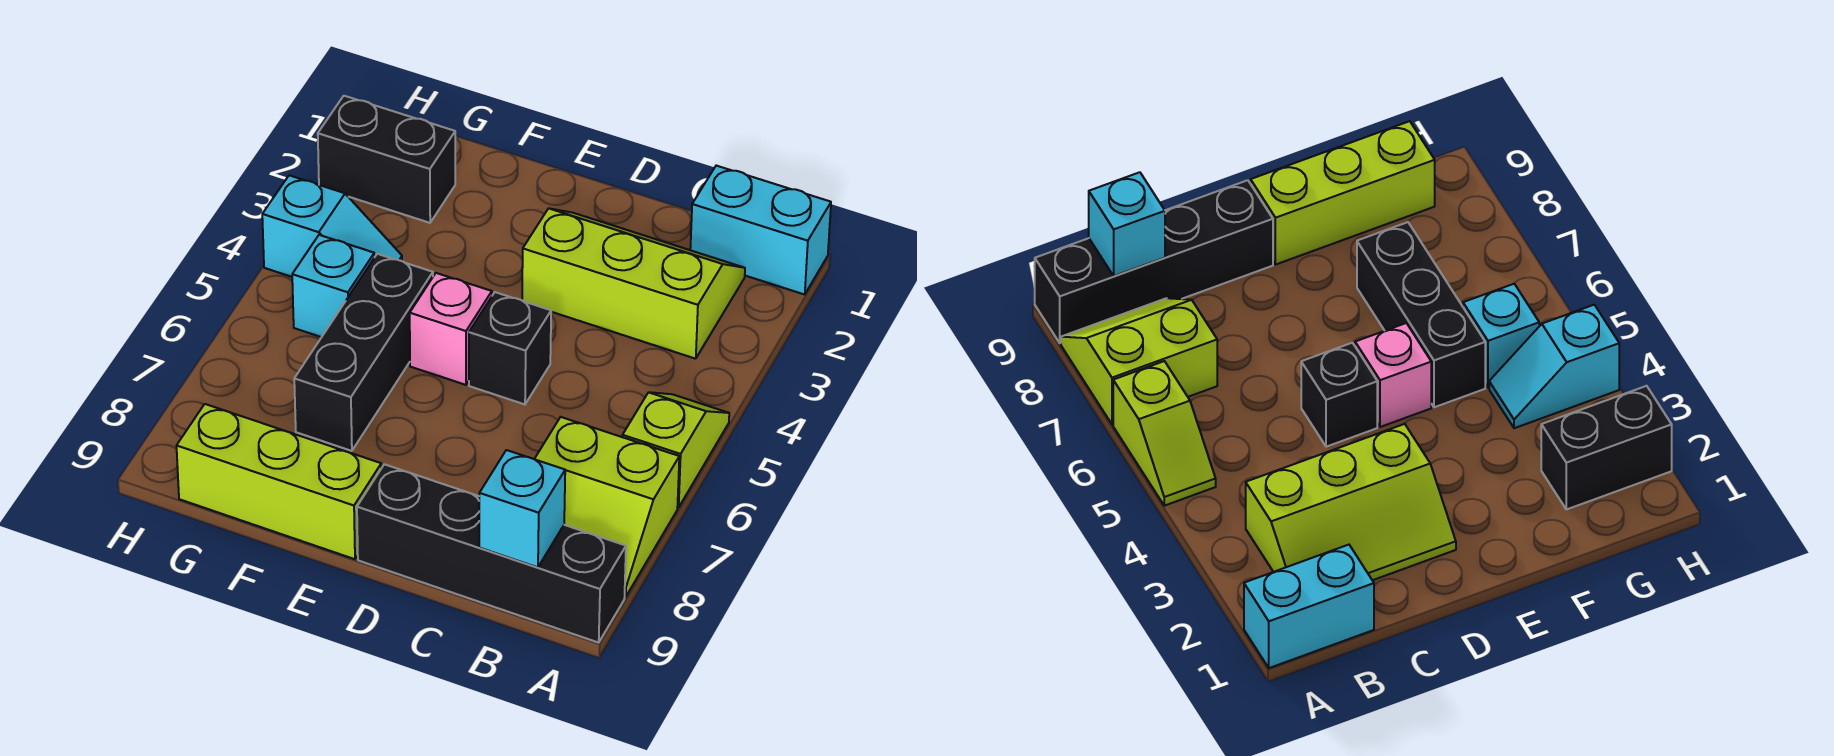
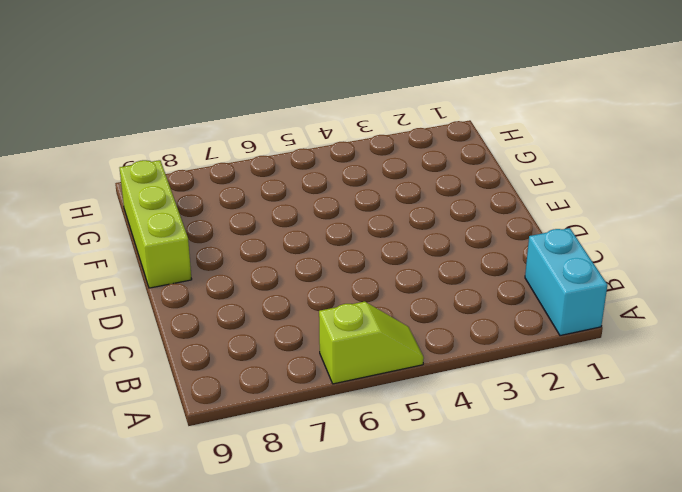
none -> lime slope A7:B8 level 1 top 7
none -> black brick A9:D9 level 1
none -> lime slope B2:D3 level 1 top 3

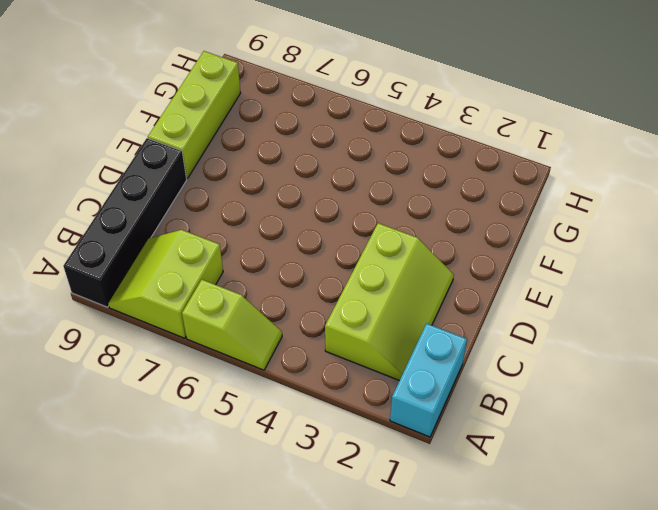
none -> black brick D5 level 1
none -> pink brick E5 level 1
none -> black brick F5:F7 level 1

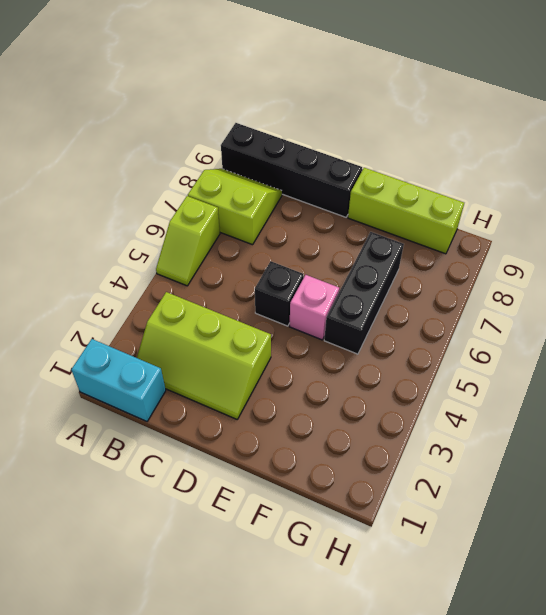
none -> black brick G2:H2 level 1
none -> cyan slope G4:H4 level 1 top H
none -> cyan brick G5 level 1

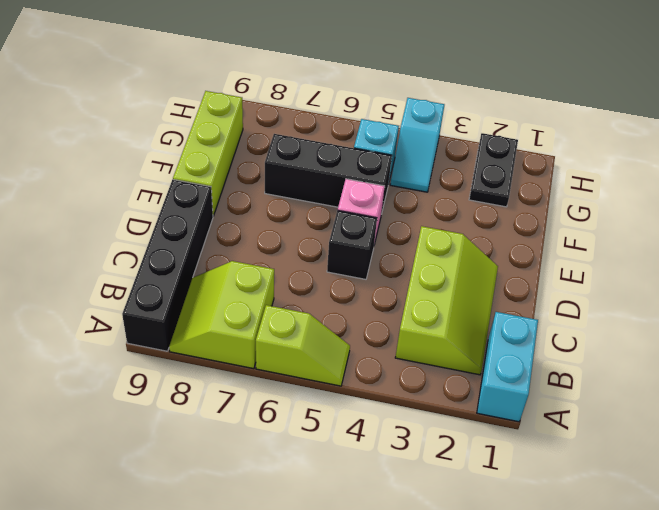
black plate G2:H2 level 1 -> black brick G2:H2 level 1
none -> cyan brick B9 level 2

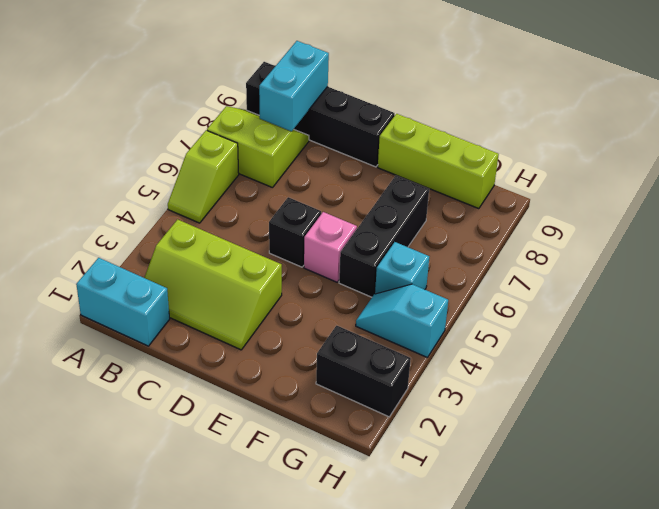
cyan brick B8:B9 level 2 -> cyan brick B9 level 2

